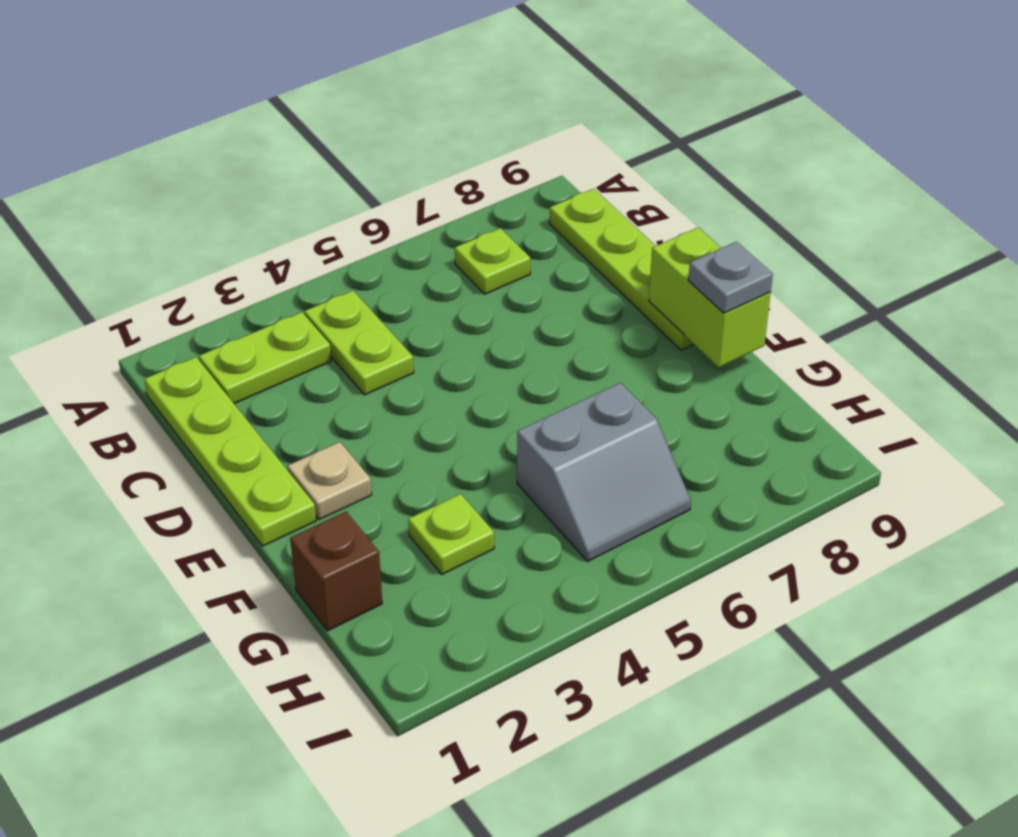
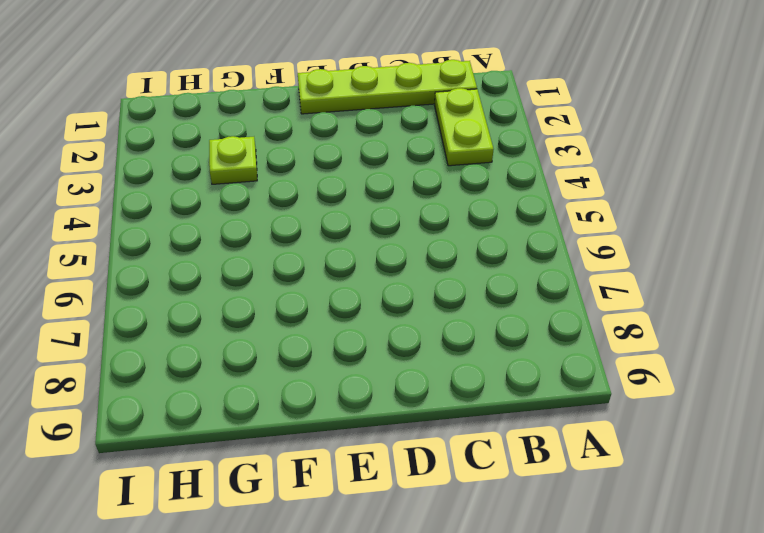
none -> lime plate B4:C4 level 1
none -> lime plate B7 level 1

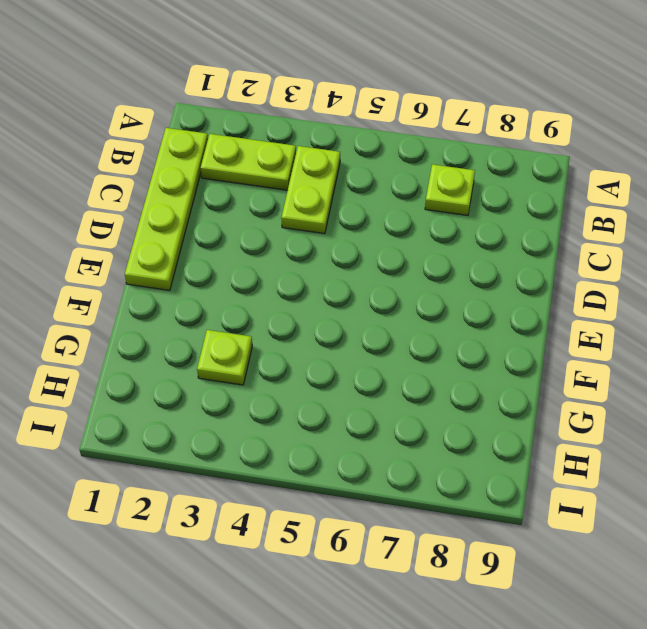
none -> lime plate B9:E9 level 1
none -> tan plate E2 level 1

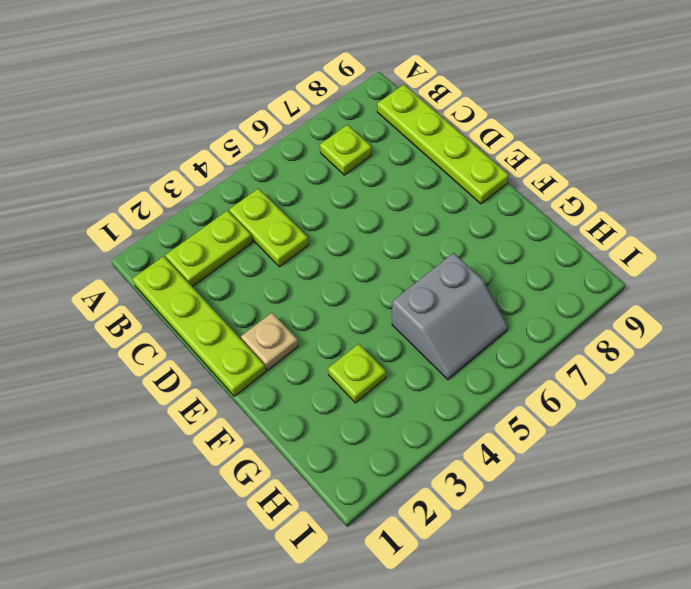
none -> brown brick G1 level 1
none -> lime brick E9:F9 level 2

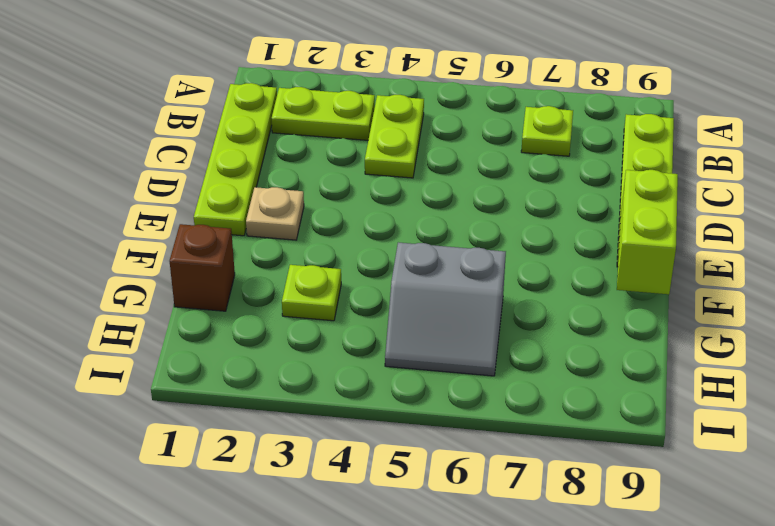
none -> grey plate F9 level 3

